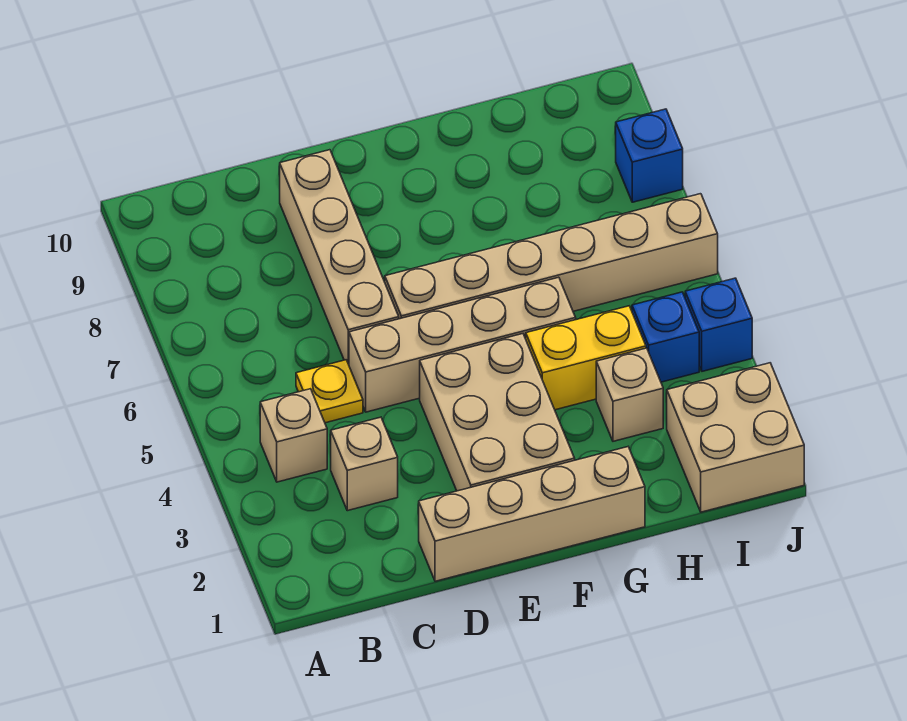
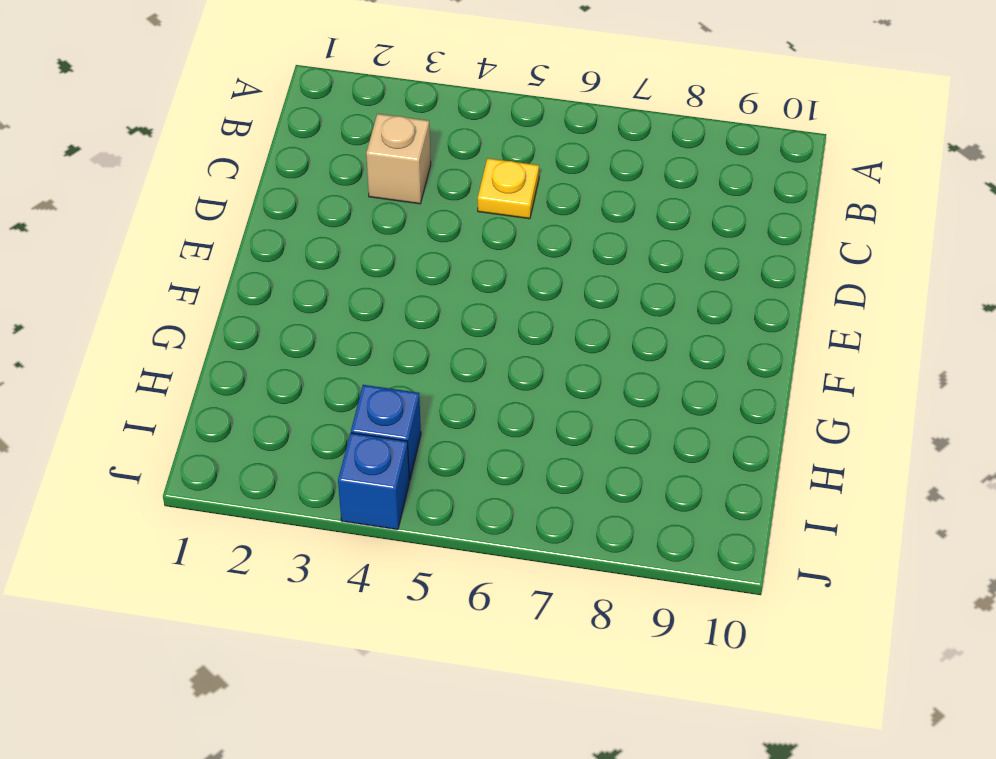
none -> tan brick B4 level 1
none -> tan brick D1:G1 level 1
none -> tan brick D5:G5 level 1

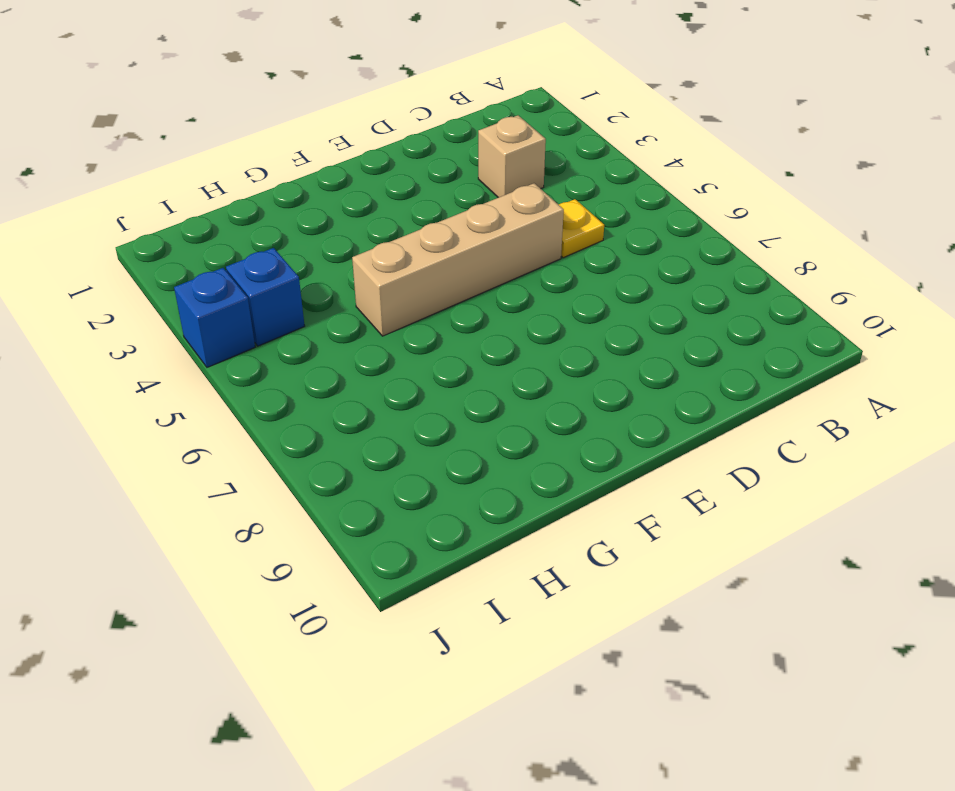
none -> tan brick B4 level 1
none -> tan brick D1:G1 level 1
none -> tan brick D6:D9 level 1

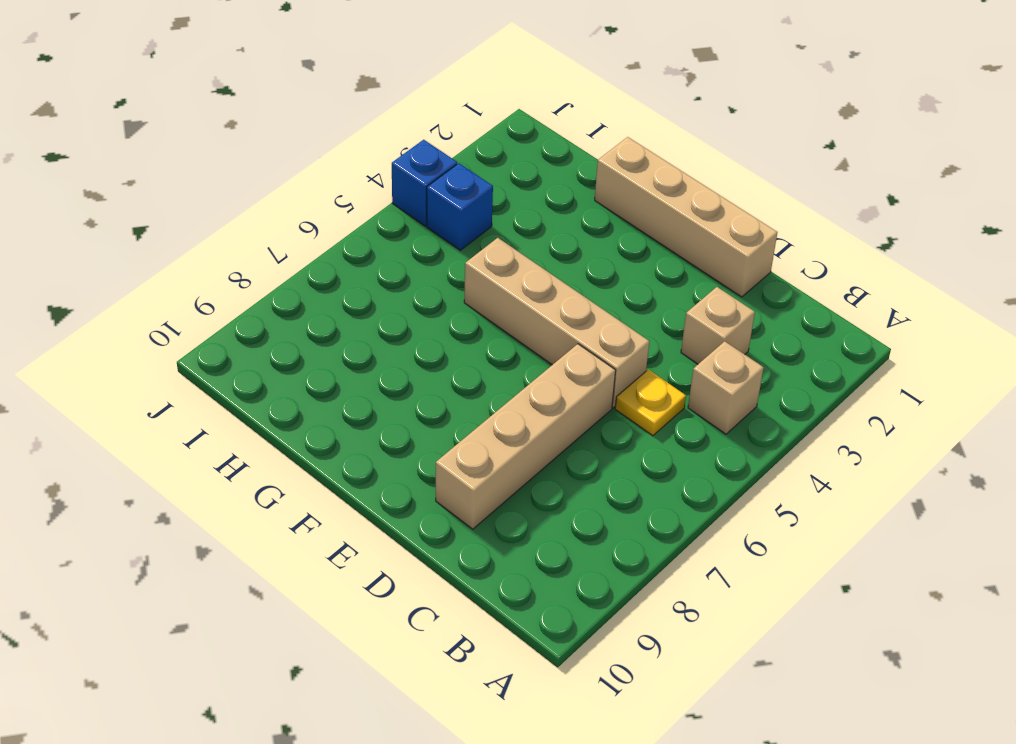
none -> tan brick E2:F4 level 1
none -> tan brick E6:J6 level 1
none -> yellow brick G4:H4 level 1

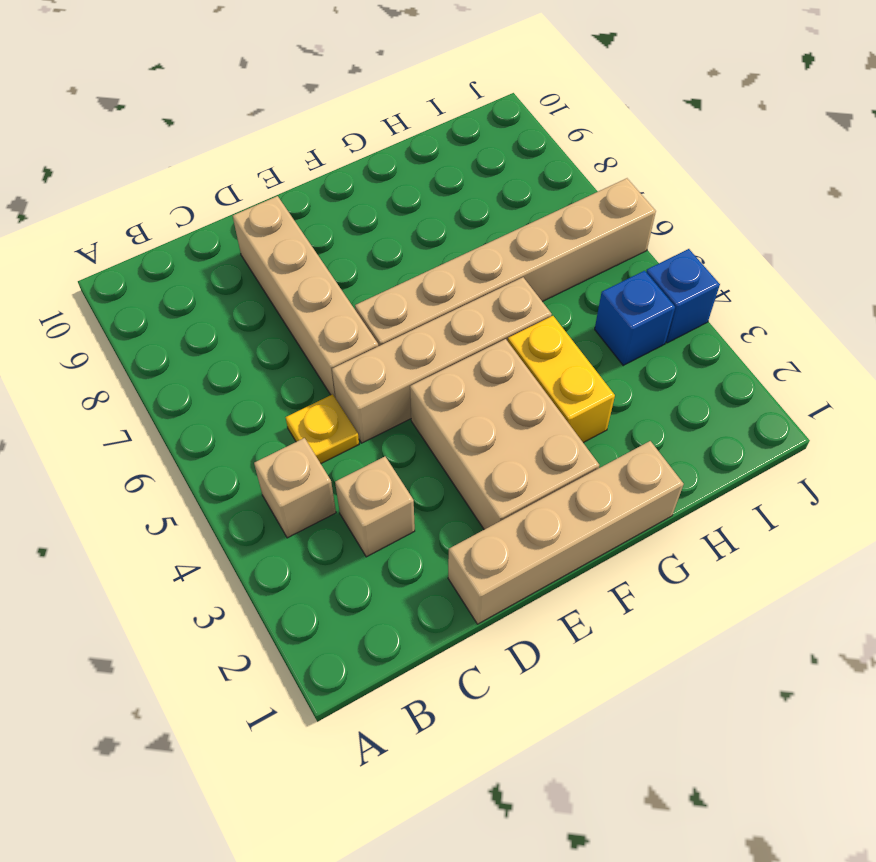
yellow brick G3:G4 level 1 -> yellow brick G4:H4 level 1
none -> tan brick H3 level 1
none -> tan brick I1:J2 level 1
none -> blue brick J8 level 1

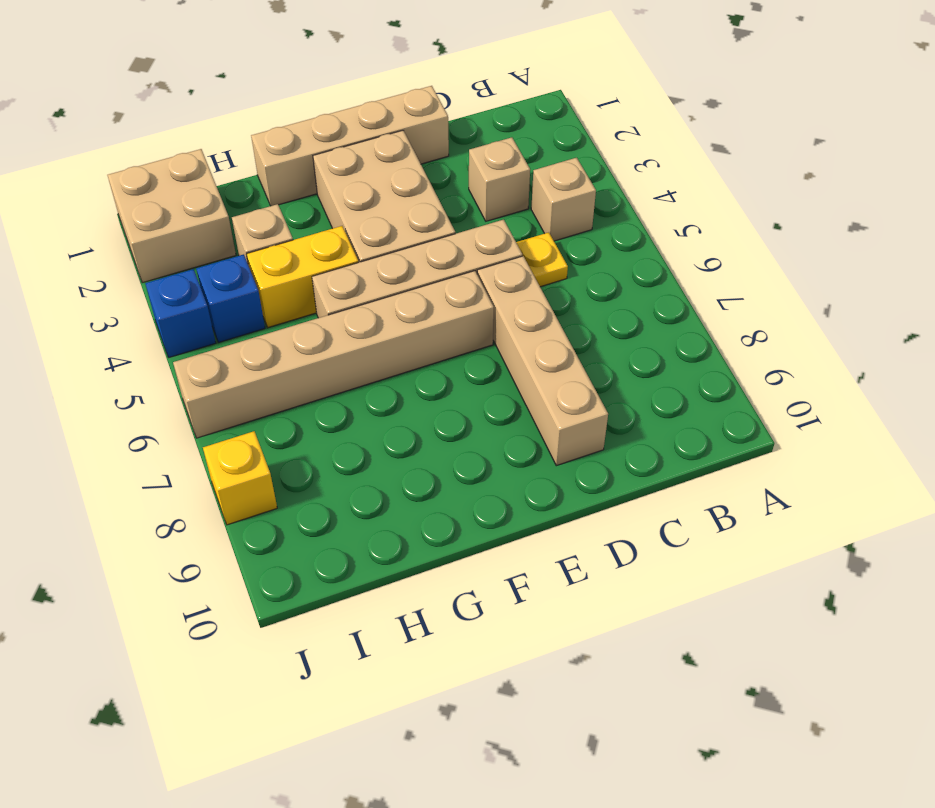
yellow brick J8 level 1 -> blue brick J8 level 1

